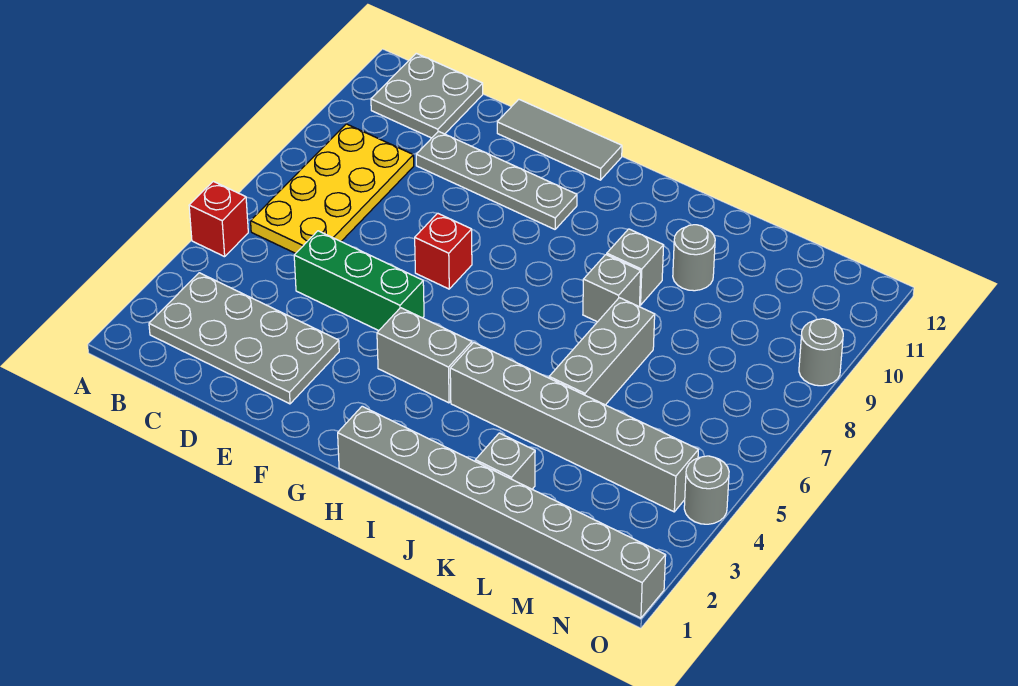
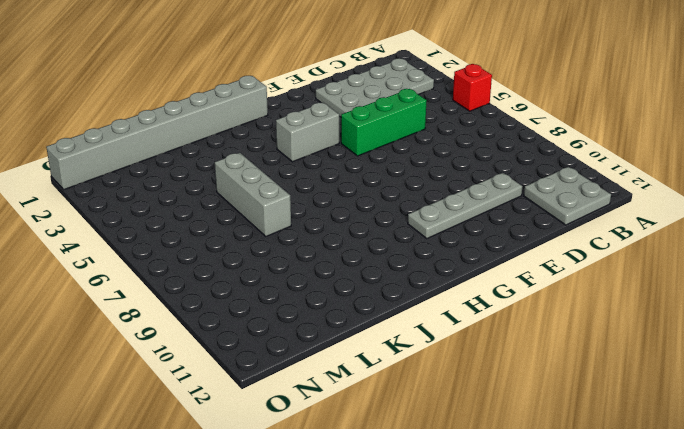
none -> yellow plate B6:C9 level 1
none -> grey tile E12:G12 level 1
none -> red brick F7 level 1

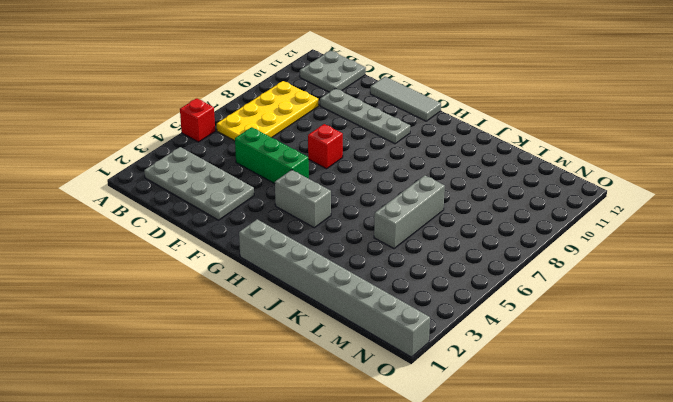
none -> grey brick I4:N4 level 1
none -> grey brick J8 level 1
none -> grey brick J9 level 1

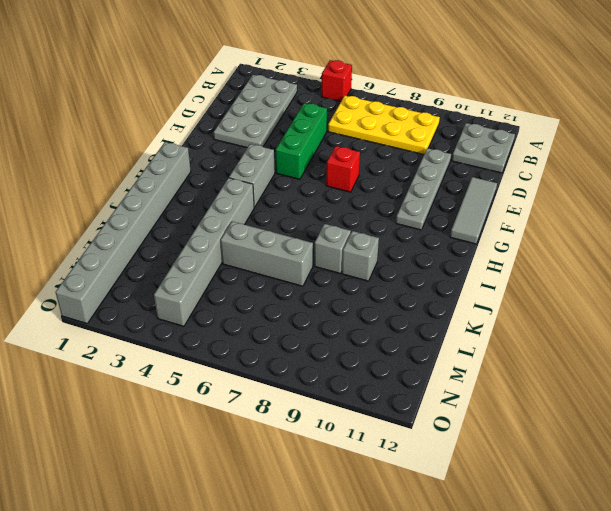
none -> grey brick K2 level 1
none -> grey round brick K10 level 1
none -> grey round brick O4 level 1

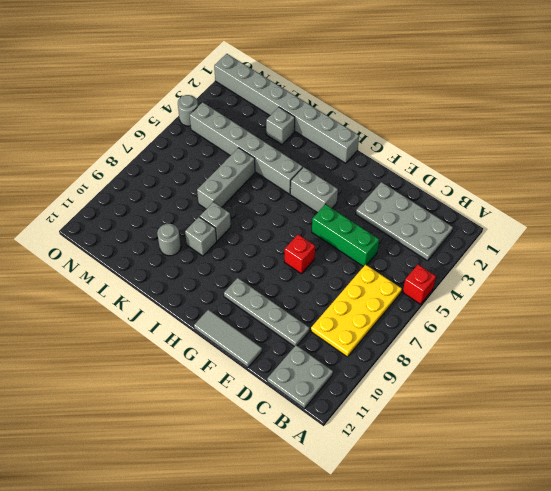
none -> grey round brick O9 level 1

